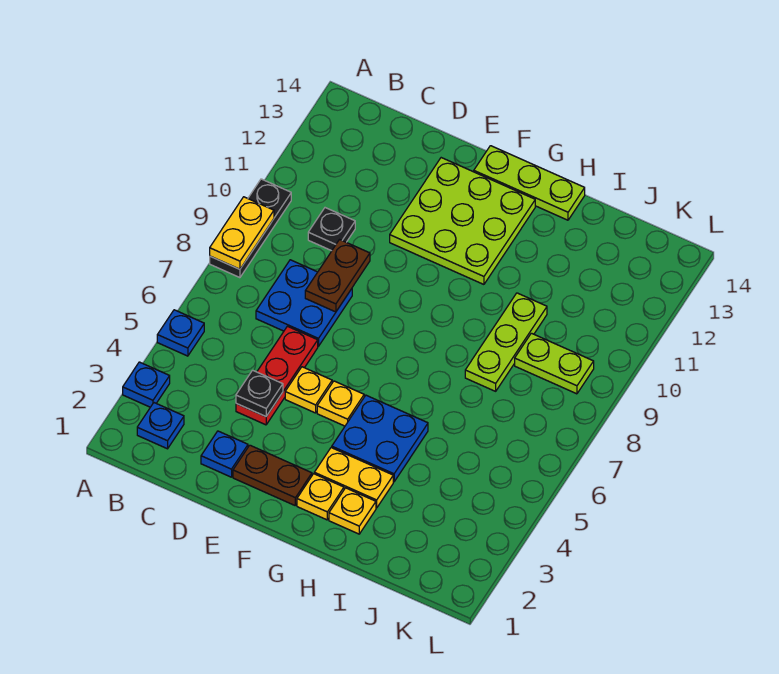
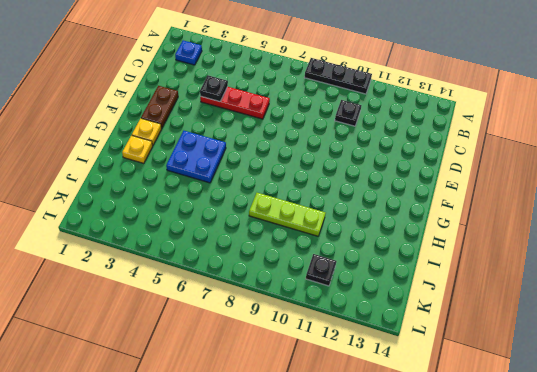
black plate K11 level 1 -> none
none -> blue plate A3 level 1
none -> blue plate A5 level 1
none -> blue plate C7:D8 level 1

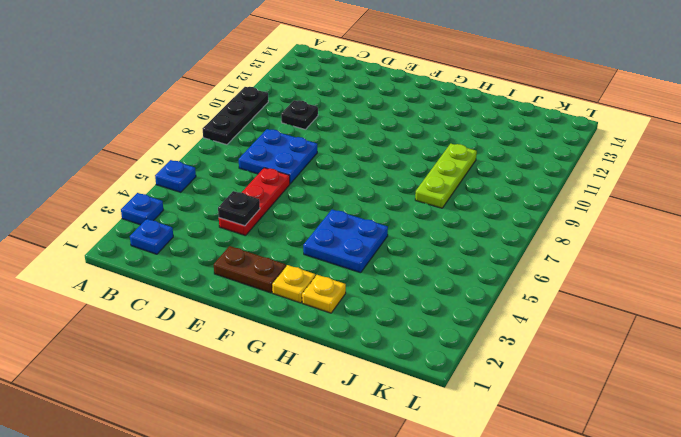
none -> blue plate D2 level 1
none -> yellow plate E5 level 1
none -> lime plate E11:G13 level 1

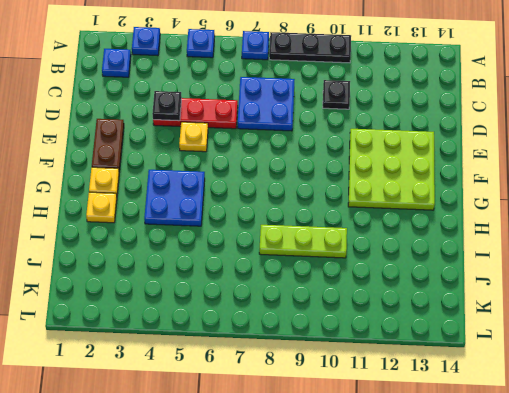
blue plate A7 level 1 -> blue plate D2 level 1
none -> yellow plate F5 level 1
none -> lime plate F14:H14 level 1
none -> yellow plate G3:H3 level 1

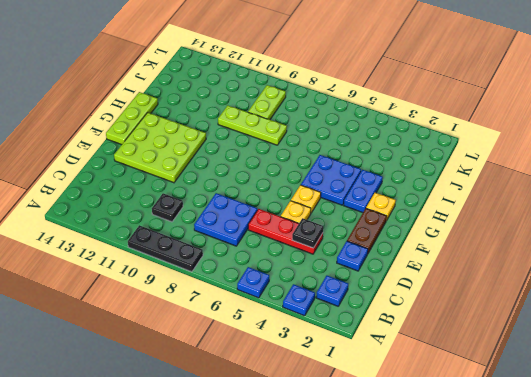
blue plate G3:H3 level 1 -> yellow plate G3:H3 level 1
none -> yellow plate H2 level 1
none -> yellow plate A8:A9 level 2
none -> brown plate D8:D9 level 2

